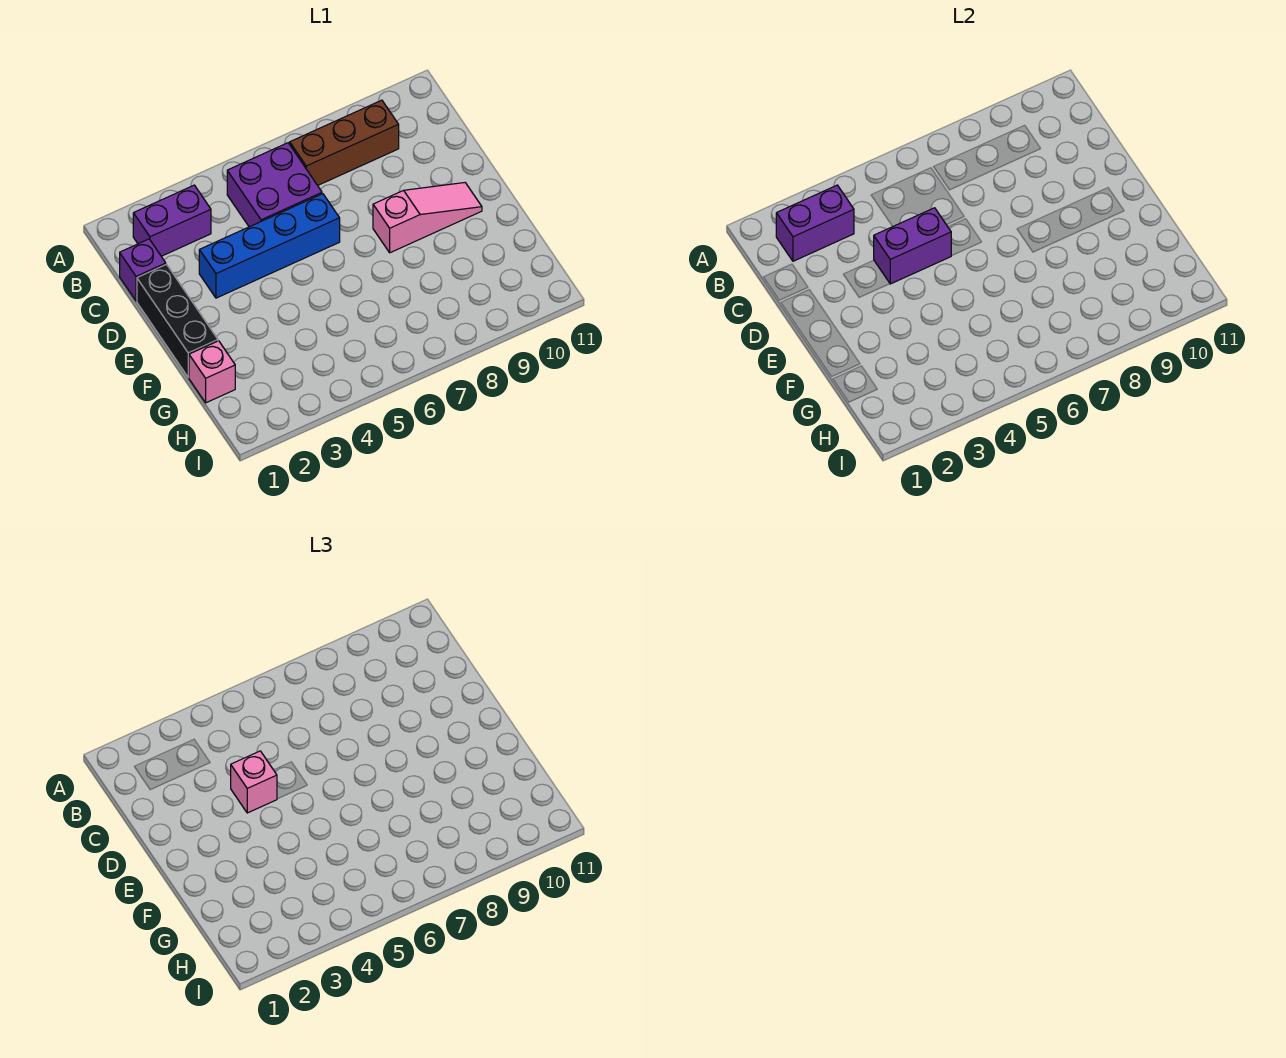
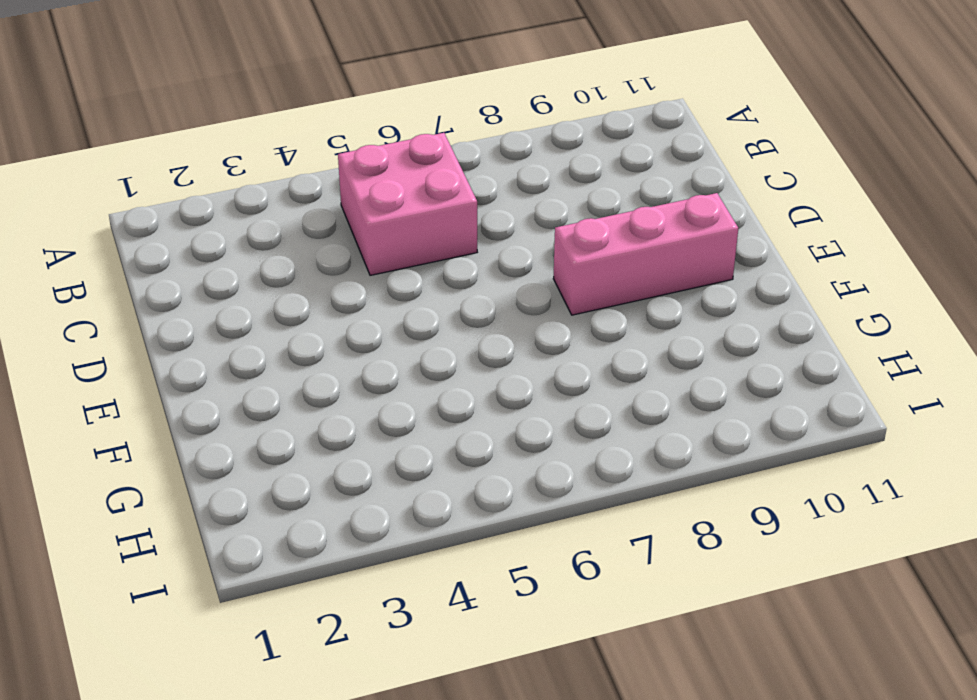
pink brick B5:C6 level 1 -> purple brick B5:C6 level 1
pink brick E8:E10 level 1 -> pink slope E8:E10 level 1 top 8
none -> purple brick B2:B3 level 1
none -> brown brick B7:B9 level 1

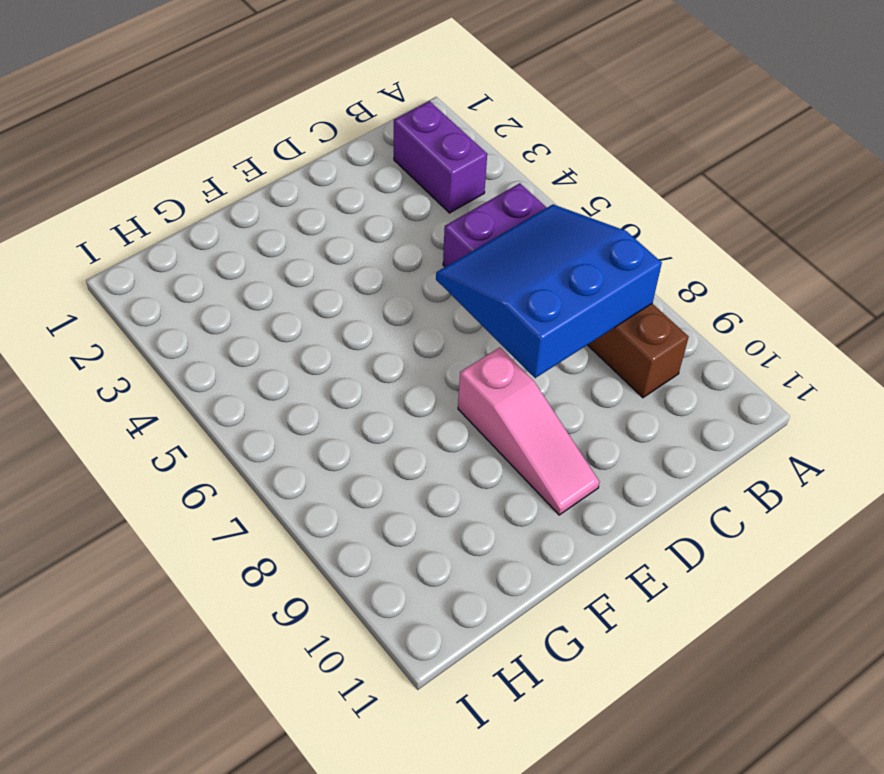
blue slope B6:D8 level 2 top 8 -> none
none -> purple brick C1 level 1
none -> black brick D1:F1 level 1

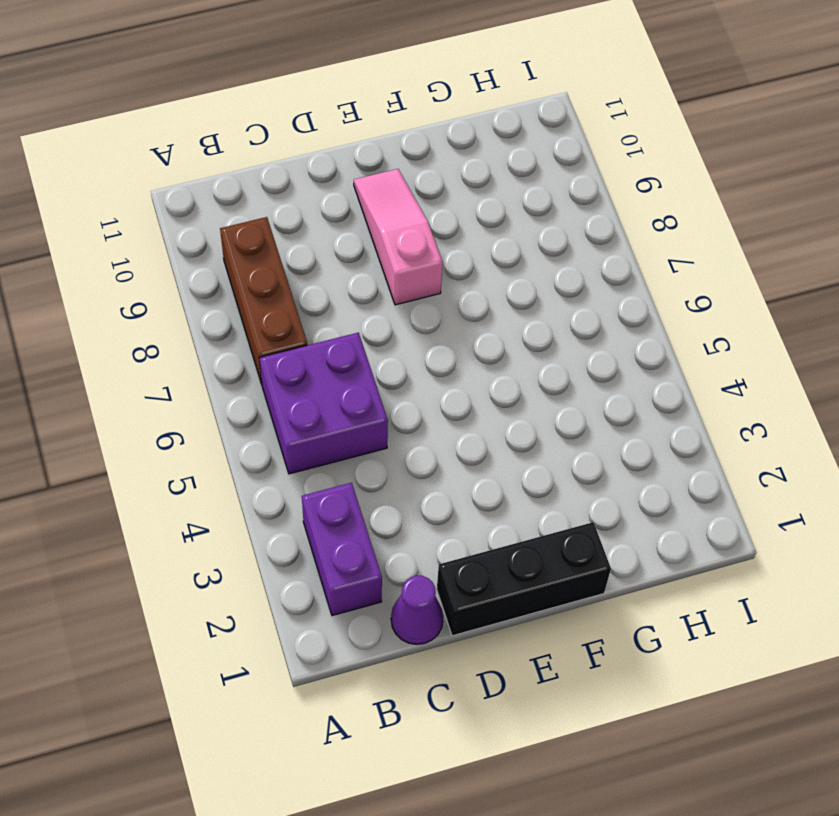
purple cone C1 level 1 -> purple brick C1 level 1
none -> blue brick D3:D6 level 1
none -> pink brick G1 level 1

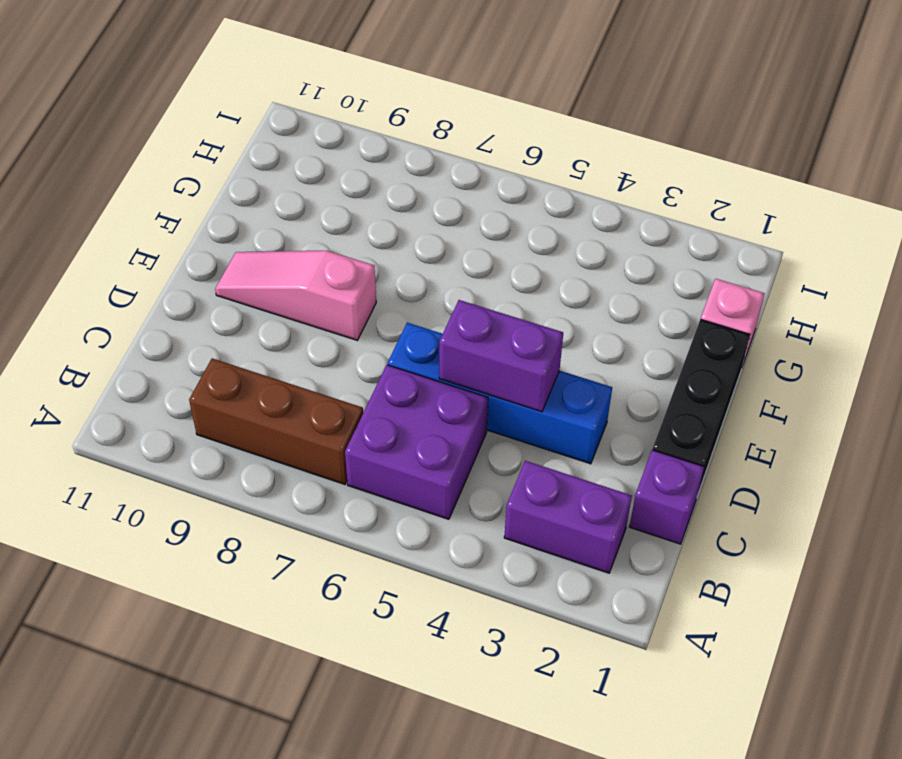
none -> purple brick B2:B3 level 2
none -> pink brick D4 level 3

